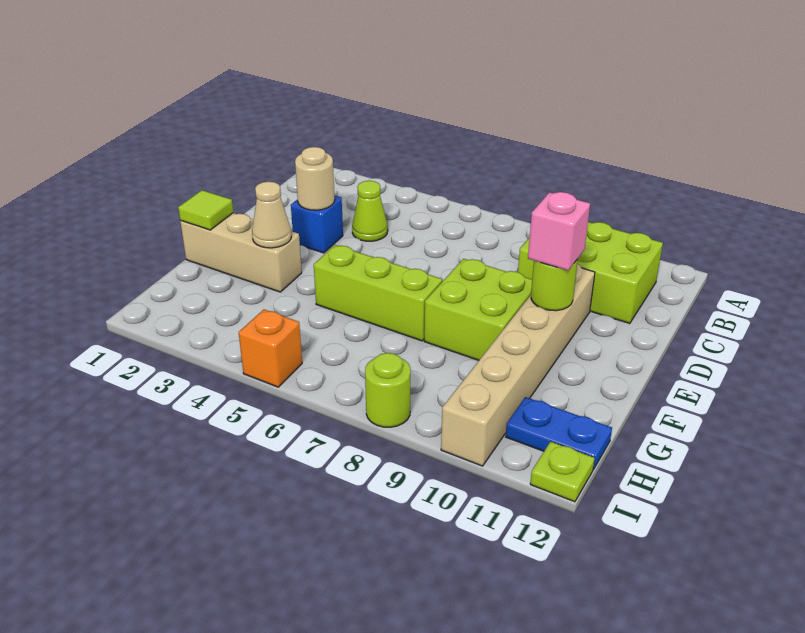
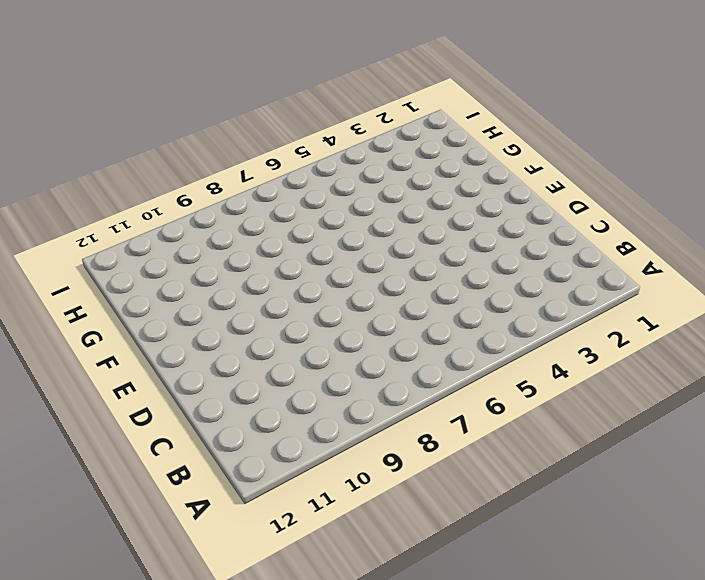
none -> lime brick B9:C11 level 1
none -> lime cone C4 level 1
none -> blue brick D3 level 1

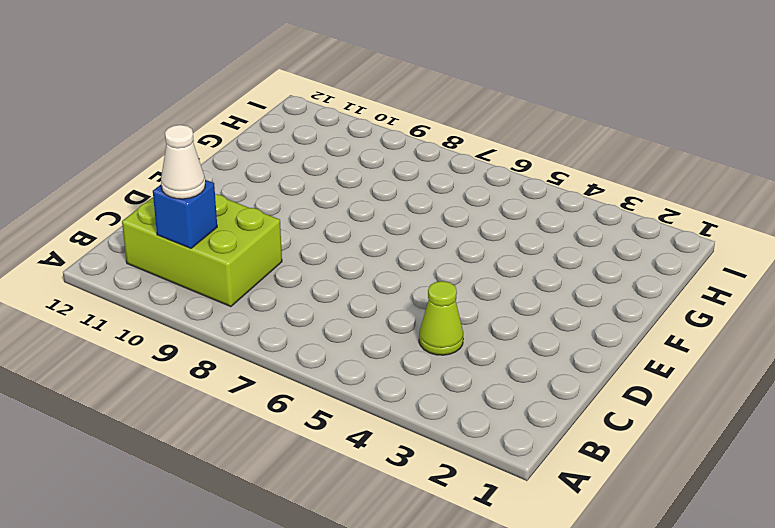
blue brick B10 level 2 -> blue brick D3 level 1
white cone B10 level 3 -> none
none -> tan brick D10:I10 level 1
none -> lime brick E8:F9 level 1
none -> tan brick F1:F3 level 1

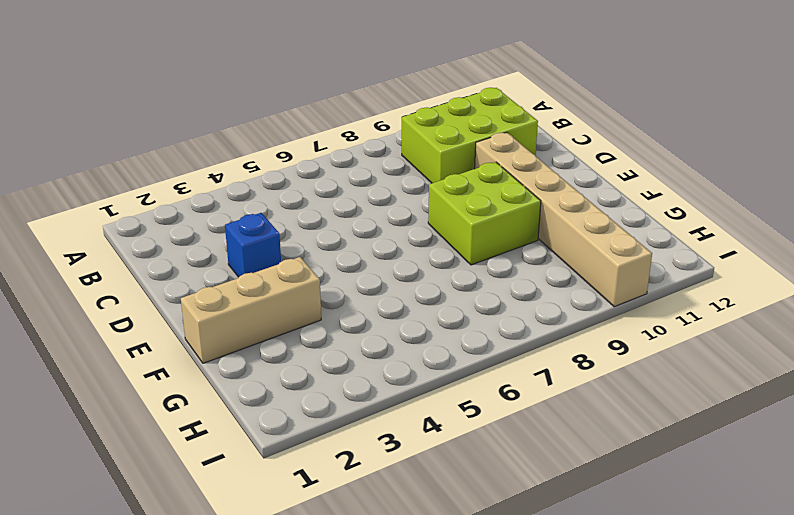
none -> lime cone C4 level 1
none -> lime brick F5:F7 level 1
none -> blue plate H11:H12 level 1

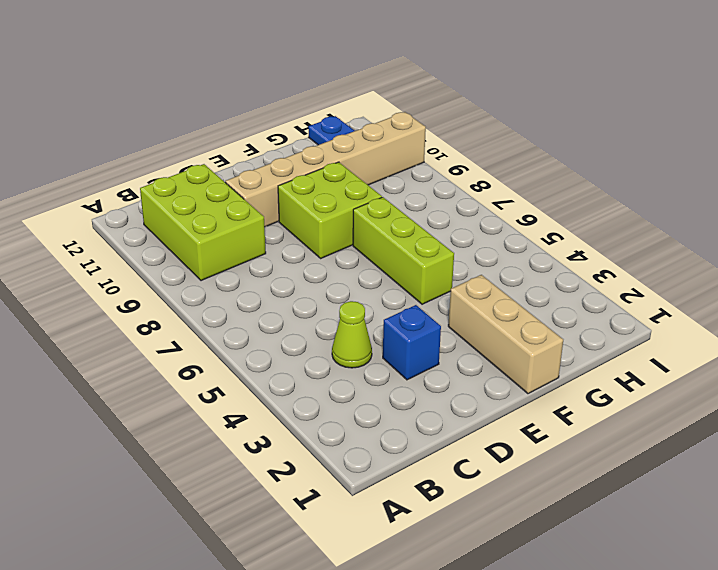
none -> orange brick I5 level 1
none -> lime round brick I8 level 1
none -> lime plate I12 level 1

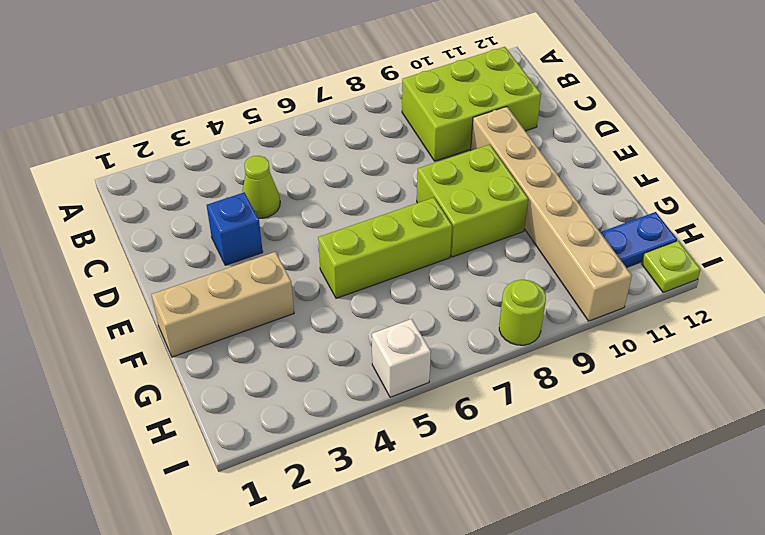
white brick I5 level 1 -> orange brick I5 level 1
none -> tan round brick D3 level 2
none -> lime round brick E10 level 2
none -> lime tile F1 level 2

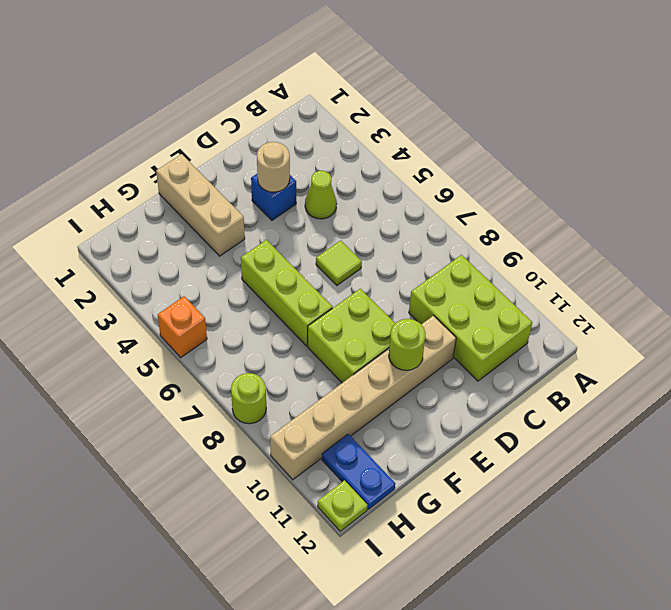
lime tile D6 level 1 -> lime tile F1 level 2
none -> tan cone F3 level 2
none -> pink brick E10 level 3

